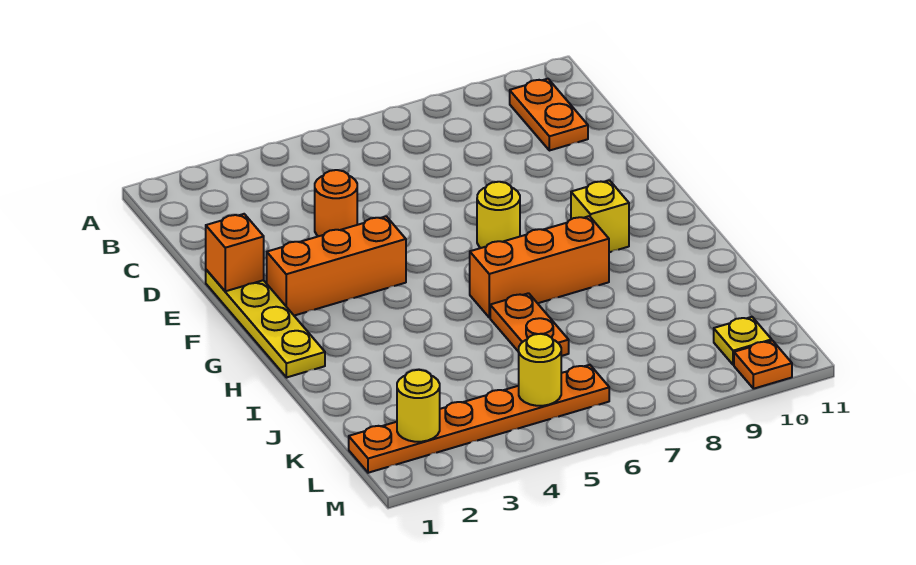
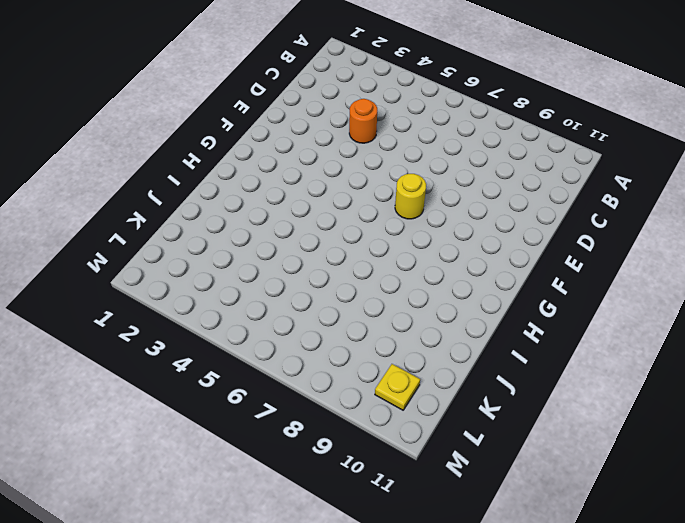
none -> orange plate B10:C10 level 1
none -> yellow plate E1:H1 level 1
none -> orange brick F2:F4 level 1

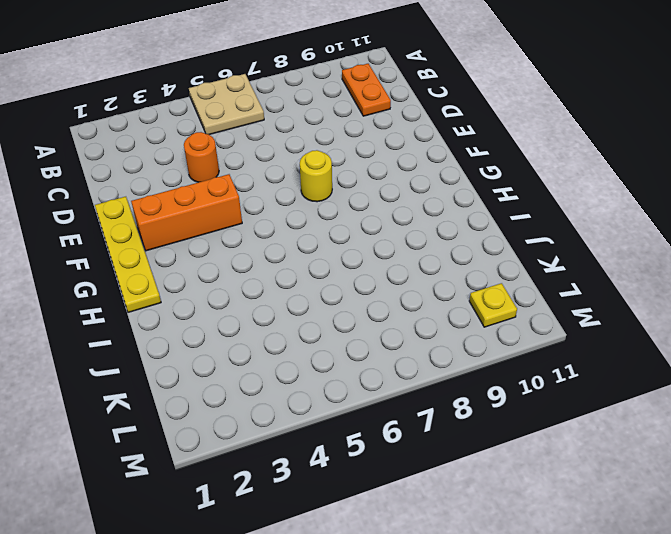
tan plate A5:B6 level 1 -> none
none -> yellow brick G9 level 1
none -> orange brick H6:H8 level 1
none -> orange plate I6:J6 level 1

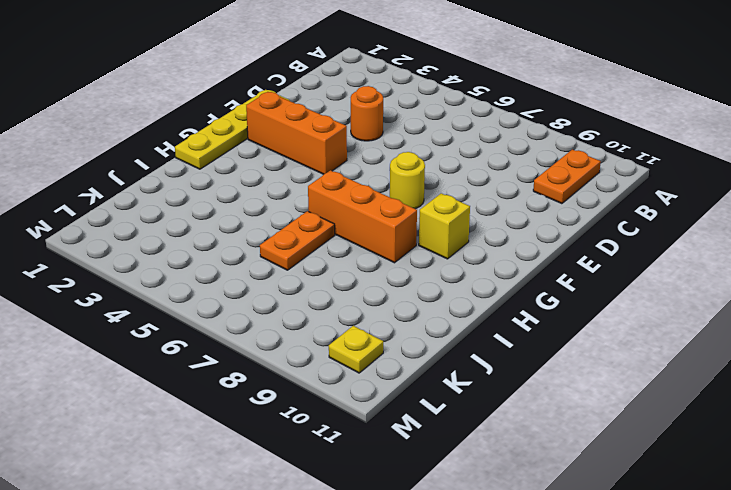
none -> orange plate L1:L6 level 1
none -> orange plate M10 level 1
none -> orange brick E1 level 2

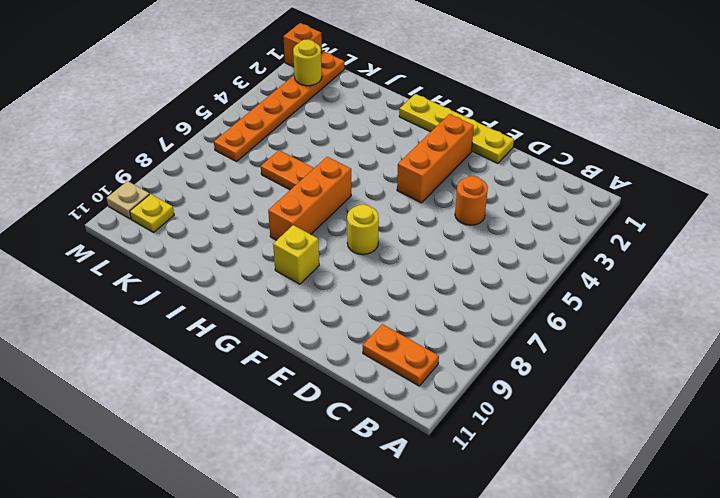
orange brick M1 level 1 -> orange brick E1 level 2
tan plate M10 level 1 -> orange plate M10 level 1
none -> yellow round brick L5 level 2

